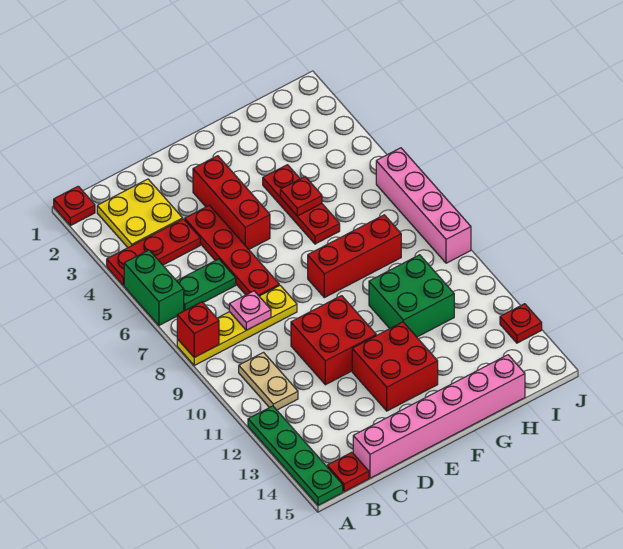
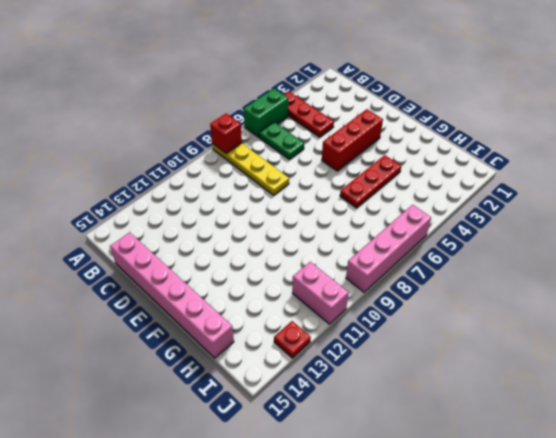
pink brick I11:J11 level 1 -> none
none -> red plate A1 level 1
none -> green plate A12:A15 level 1
none -> yellow plate B2:C3 level 1

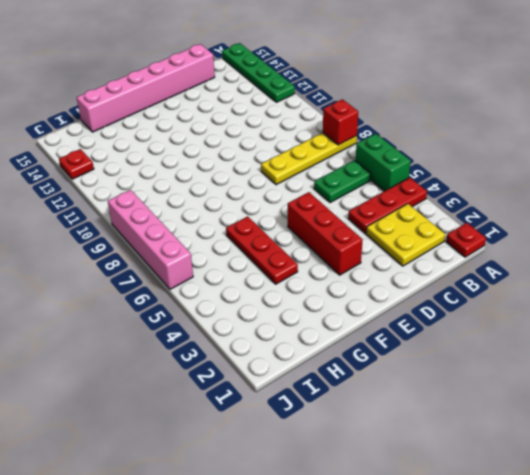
none -> tan plate B10:B11 level 1
none -> red plate B15 level 1
none -> red plate D4:D7 level 1

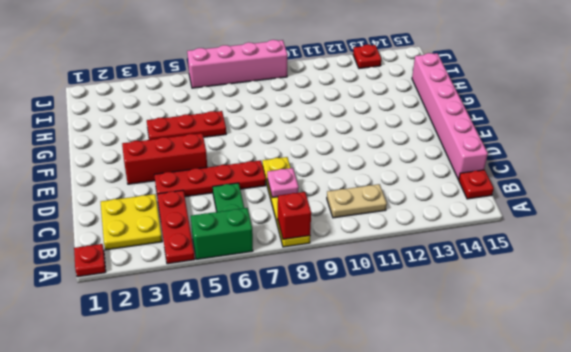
none -> green plate A12:A15 level 1
none -> red brick D10:E11 level 1
none -> red brick E12:F13 level 1

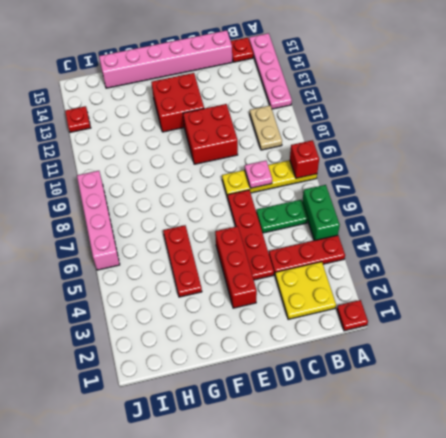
pink plate A12:A15 level 1 -> green plate A12:A15 level 1
none -> red brick F8:H8 level 1
none -> green brick G10:H11 level 1
none -> red plate G5 level 2

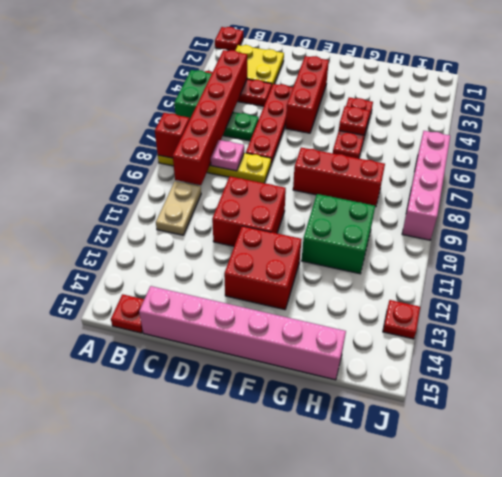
red brick B4:B9 level 2 -> none
none -> green plate A12:A15 level 1

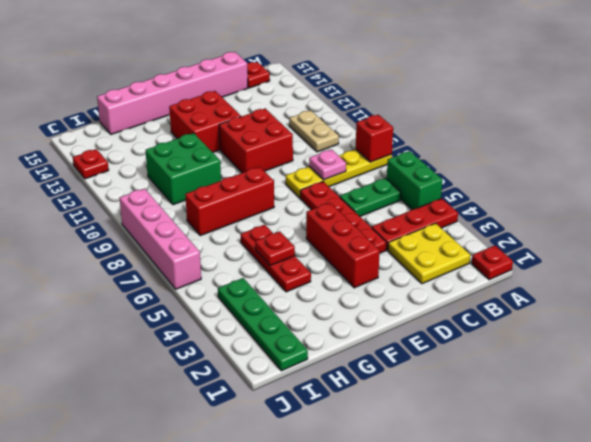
green plate I1:I4 level 1 -> green plate A12:A15 level 1

